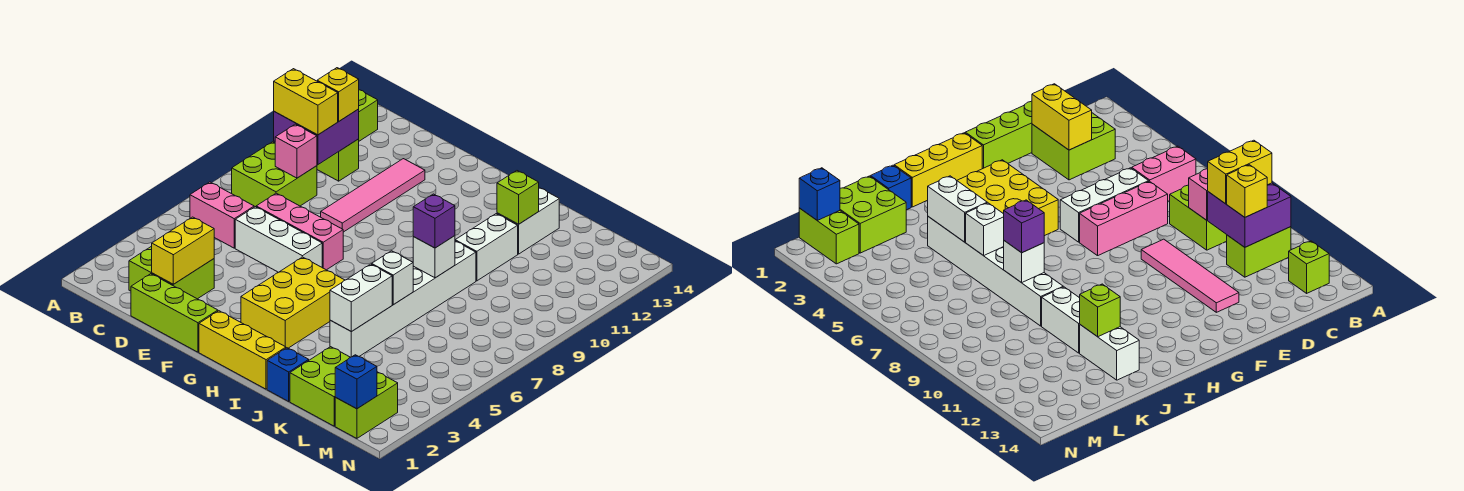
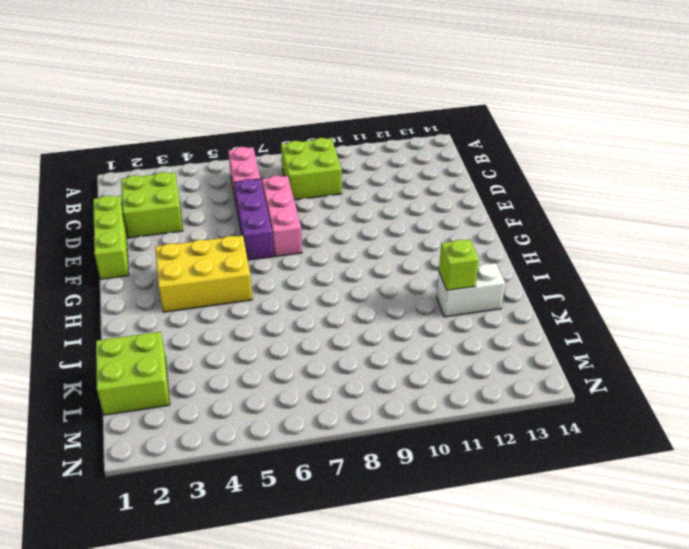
purple brick D6:F6 level 1 -> white brick D6:F6 level 1
none -> lime brick B11:C11 level 1
none -> lime brick B13 level 1
none -> pink tile E9:E12 level 1

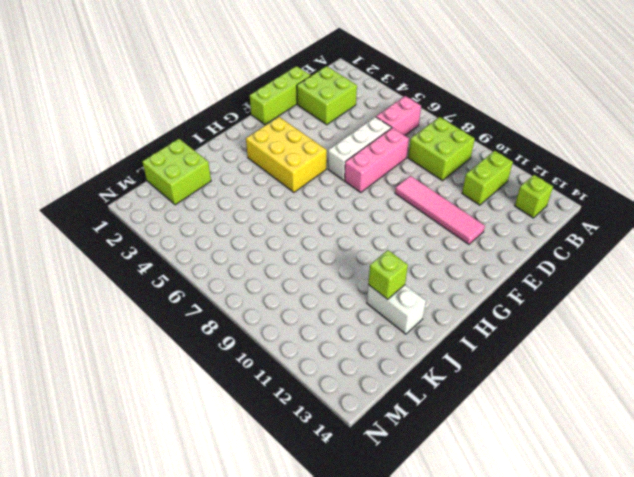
none -> yellow brick G1:I1 level 1
none -> blue brick J1 level 1
none -> white brick J4:J9 level 1

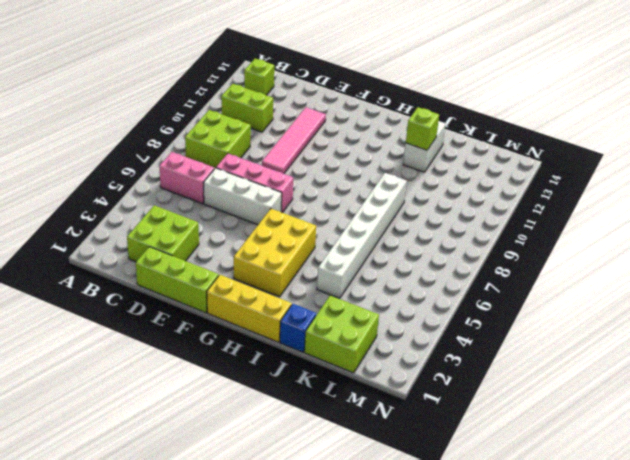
none -> white brick J10:J11 level 1
none -> lime brick M1:M2 level 1
none -> purple brick B10:C11 level 2

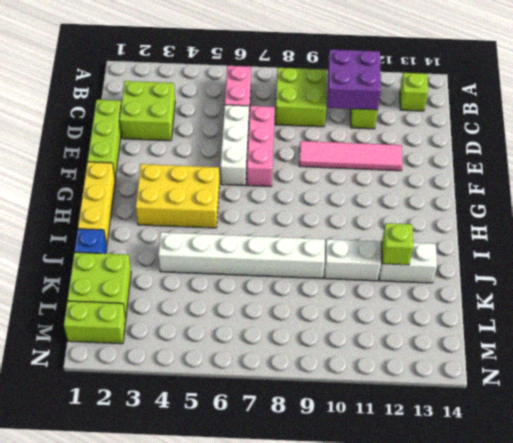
none -> pink brick C9 level 2
none -> yellow brick D2:D3 level 2
none -> white brick J4:J5 level 2

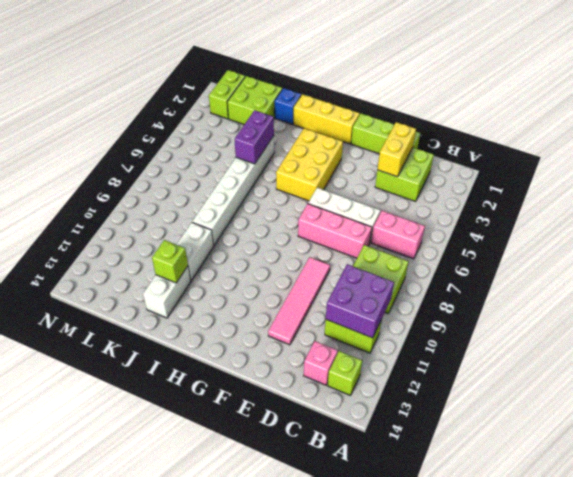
pink brick C13 level 1 -> pink brick C9 level 2
purple brick J4:J5 level 2 -> white brick J4:J5 level 2
none -> white brick J6 level 2
none -> white brick J8 level 2
none -> blue brick M1 level 2

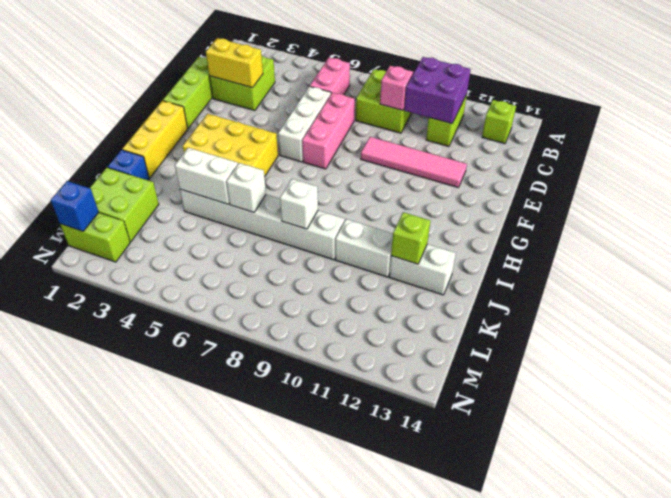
none -> yellow brick B10:C10 level 3
none -> yellow brick C11 level 3
none -> purple brick J8 level 3

